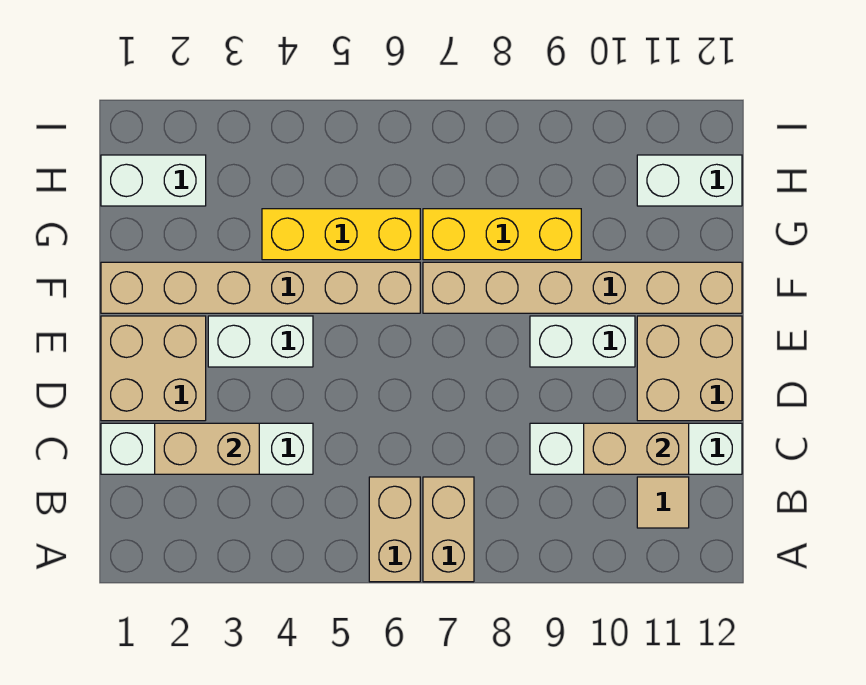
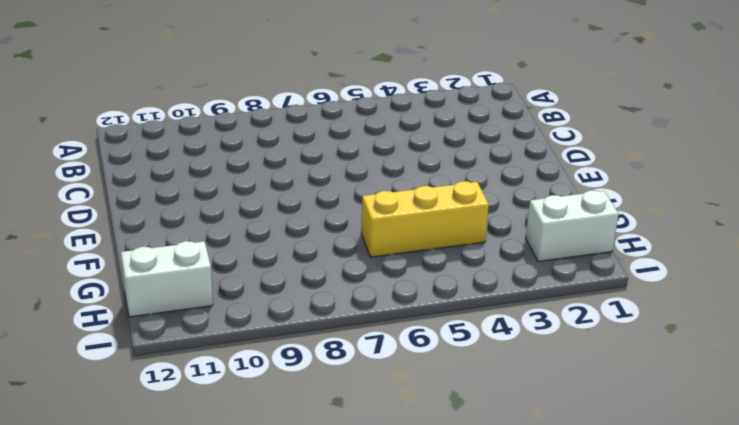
none -> tan brick A6:B6 level 1
none -> tan brick A7:B7 level 1
none -> tan tile B11 level 1

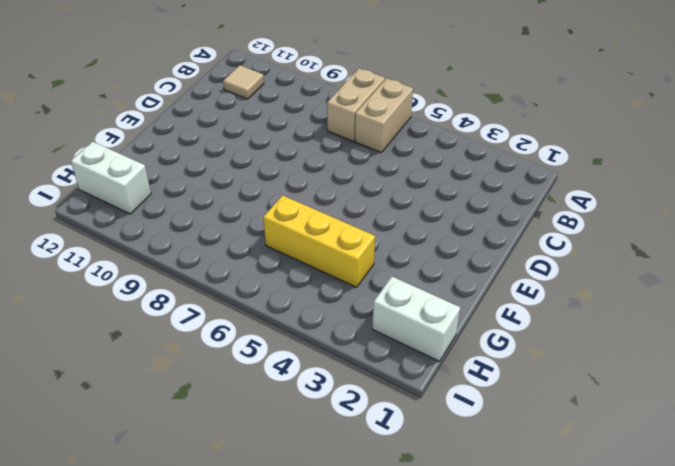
none -> white brick C1:C4 level 1
none -> white brick C9:C12 level 1
none -> tan brick D1:E2 level 1

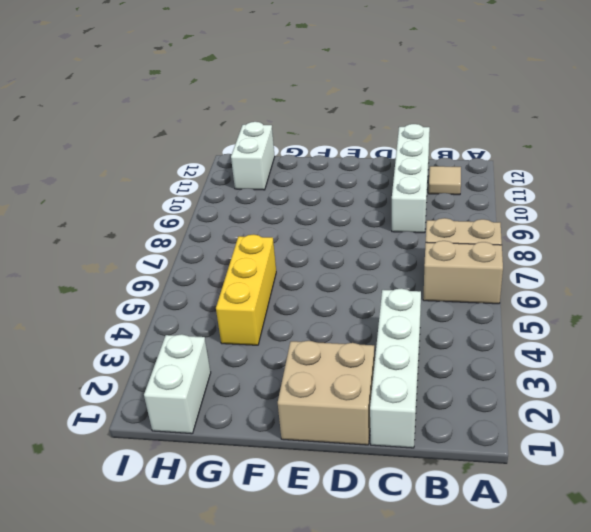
none -> tan brick D11:E12 level 1
none -> white brick E3:E4 level 1
none -> white brick E9:E10 level 1

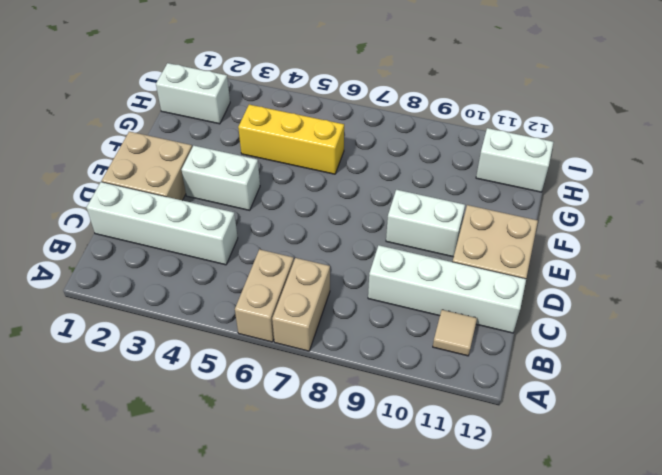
none -> tan brick F1:F6 level 1
none -> tan brick F7:F12 level 1
none -> yellow brick G7:G9 level 1

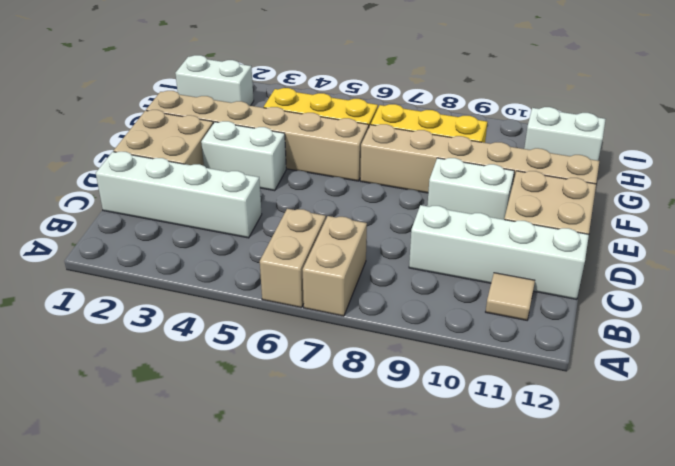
none -> tan brick C2:C3 level 2
none -> tan brick C10:C11 level 2

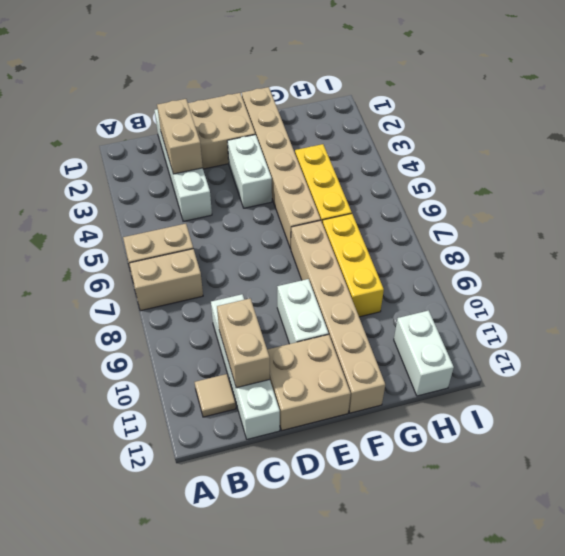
none -> white brick H1:H2 level 1

